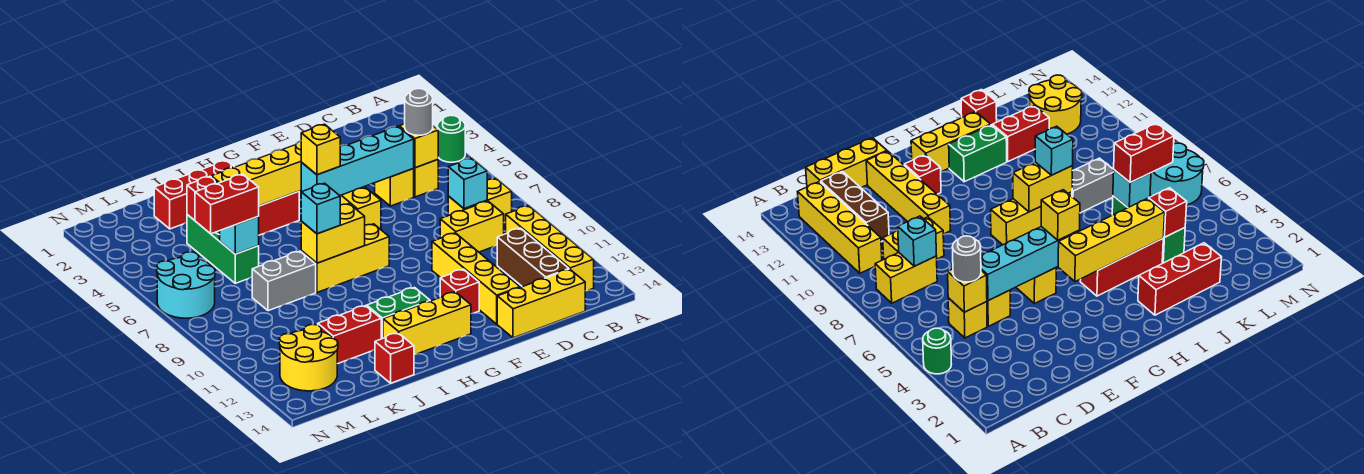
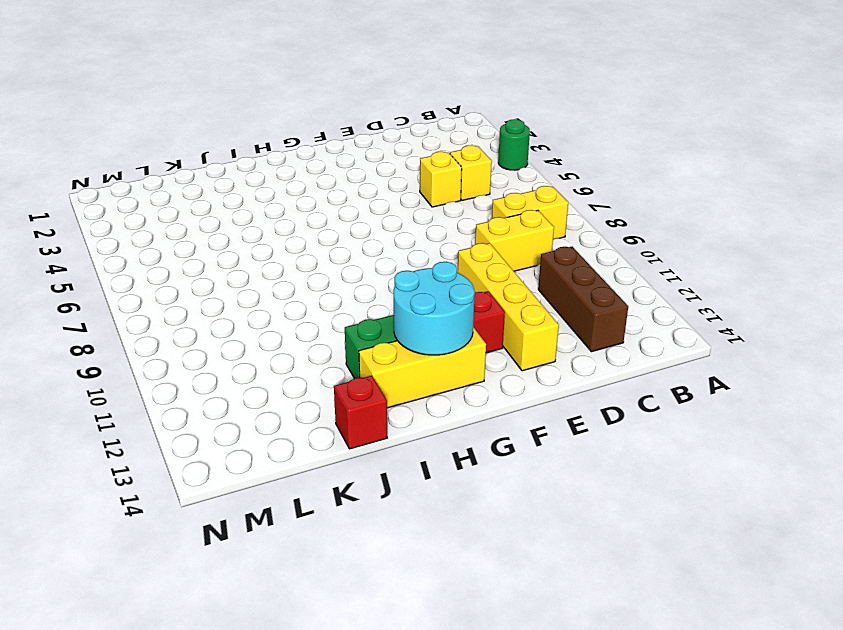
cyan round brick G12:H13 level 2 -> cyan round brick M6:N7 level 1
none -> yellow brick B10:B13 level 1
none -> yellow brick C14:E14 level 1
none -> yellow brick F5:F6 level 1
none -> yellow brick G8:I8 level 1

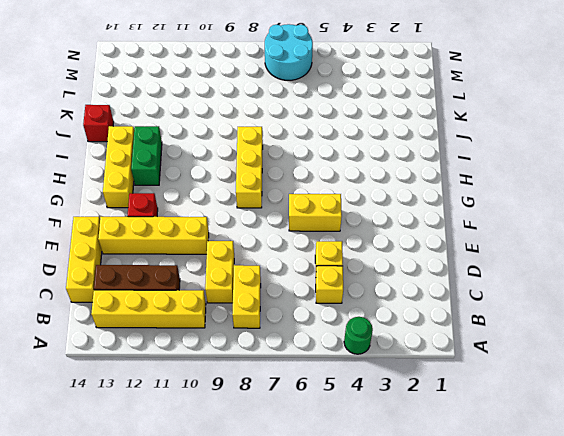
none -> red brick H4:J4 level 1
none -> red brick I2:K2 level 1
none -> grey brick J8:K8 level 1
none -> red brick J12:K12 level 1

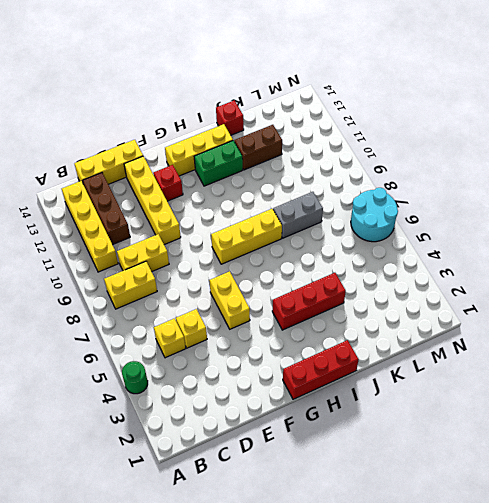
red brick G1:I1 level 1 -> red brick I2:K2 level 1
brown brick J12:K12 level 1 -> red brick J12:K12 level 1
none -> green brick K4:K6 level 1
none -> yellow round brick L12:M13 level 1
none -> yellow brick C5 level 2
none -> cyan brick C8 level 2

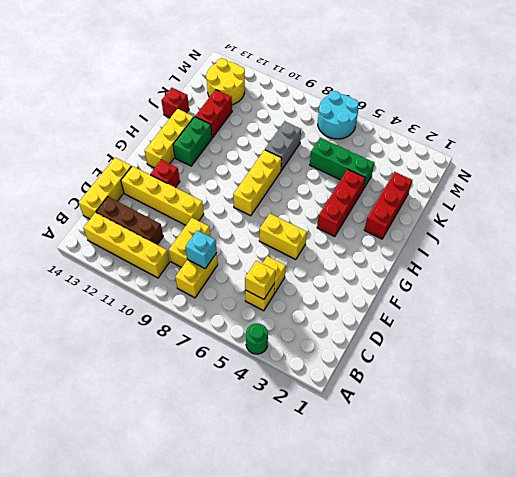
none -> cyan brick D5:G5 level 2
none -> yellow brick G4:J4 level 2
none -> yellow brick H8:I8 level 2
none -> red brick K4 level 2

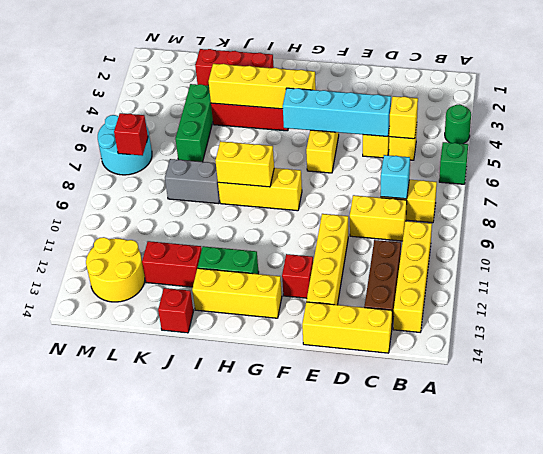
green brick A6 level 1 -> none
red brick M7 level 2 -> red brick K4 level 2
none -> cyan brick K6 level 2
none -> grey round brick C5 level 3
none -> yellow brick G5 level 3
none -> cyan brick I8 level 3

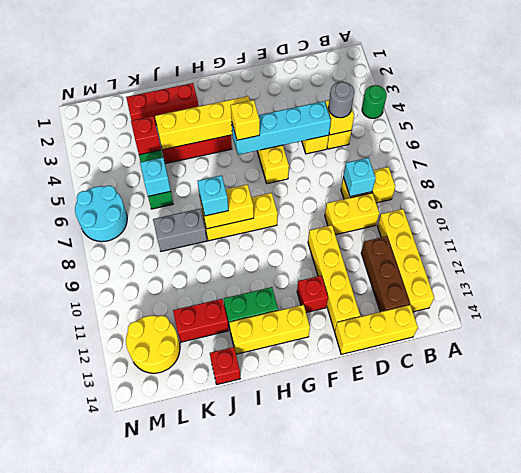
none -> red brick K6:L6 level 3

